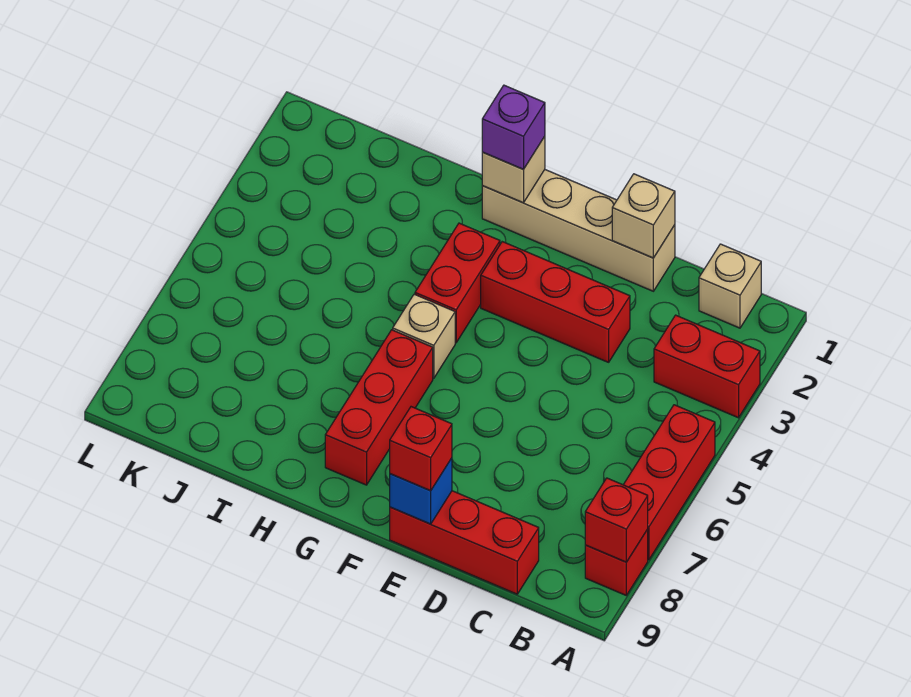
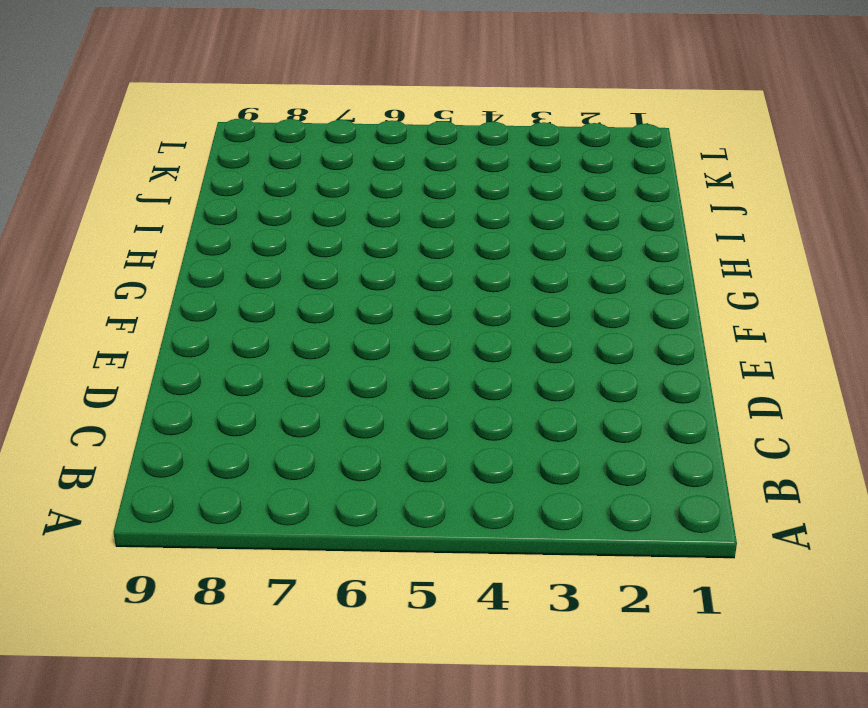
none -> red brick A3:B3 level 1
none -> red brick A5:A7 level 1
none -> red brick A8 level 1

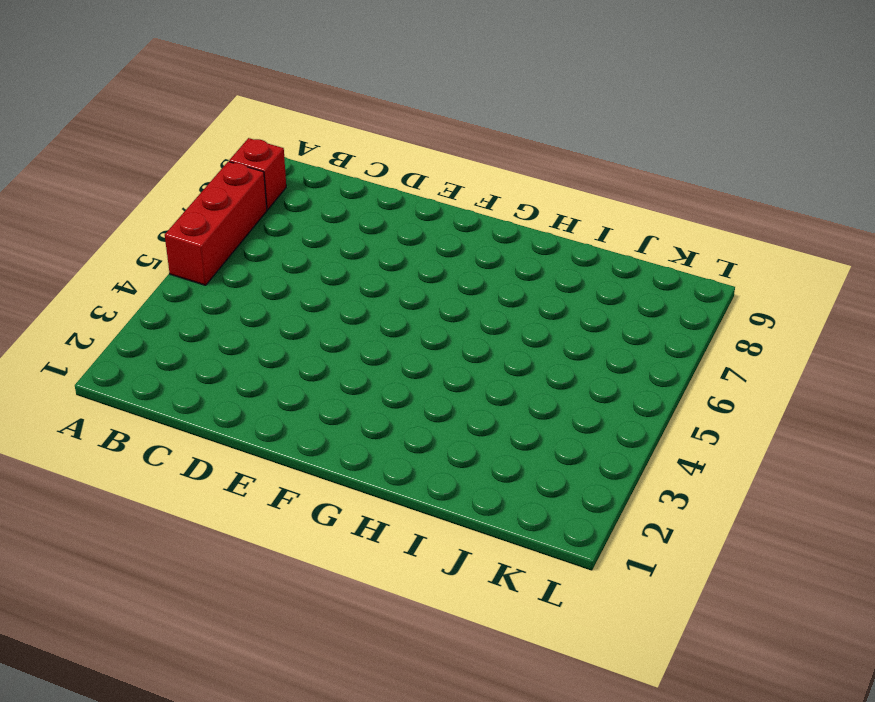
none -> red brick A3:B3 level 1
none -> tan brick B1 level 1
none -> red brick C9:E9 level 1

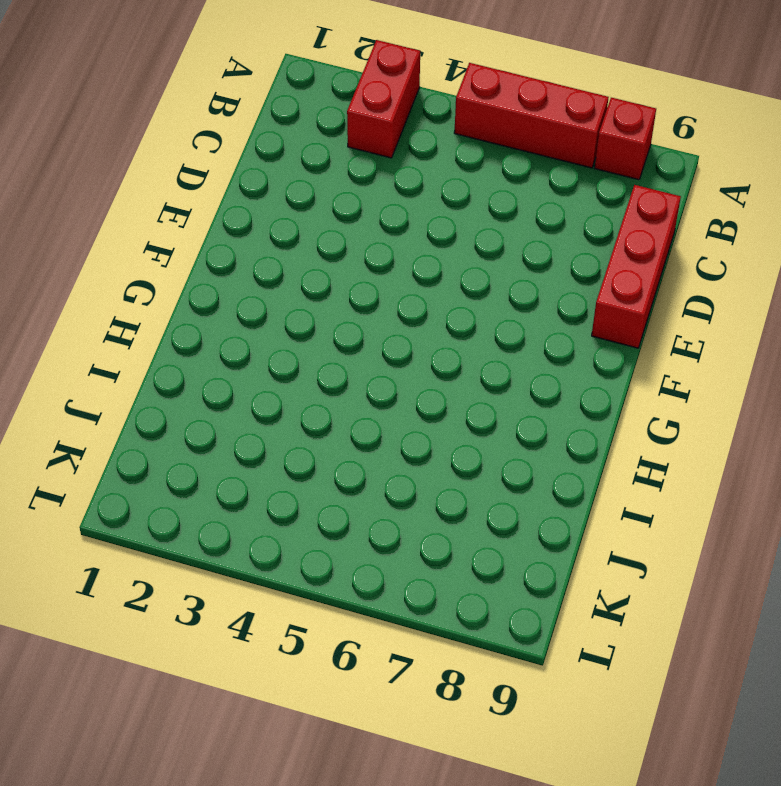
none -> tan brick B1 level 1
none -> tan brick D1:G1 level 1
none -> red brick D3:F3 level 1

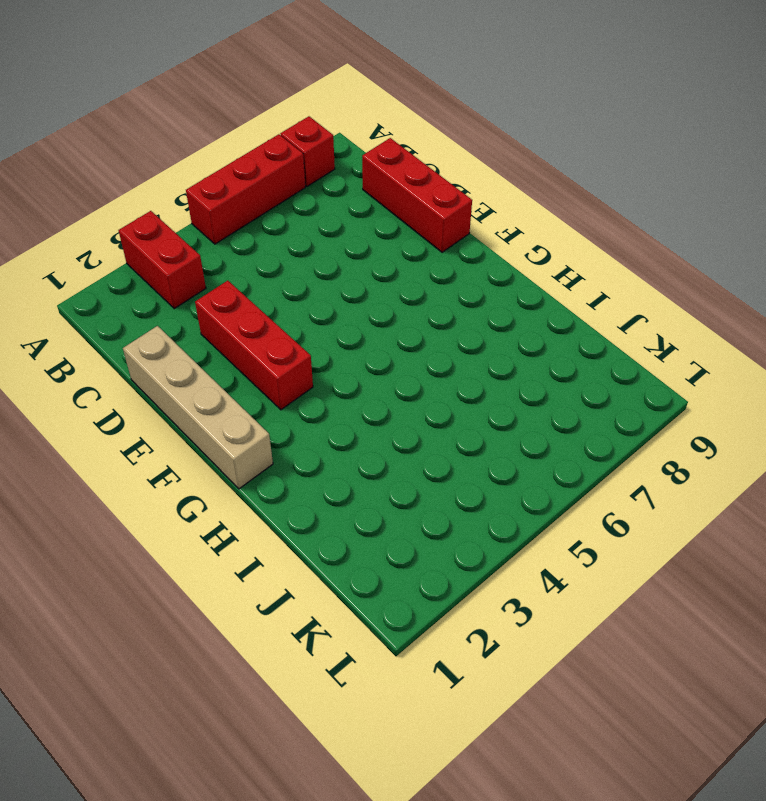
none -> tan brick B1 level 1
none -> red brick G3:G4 level 1
none -> tan brick G5 level 1

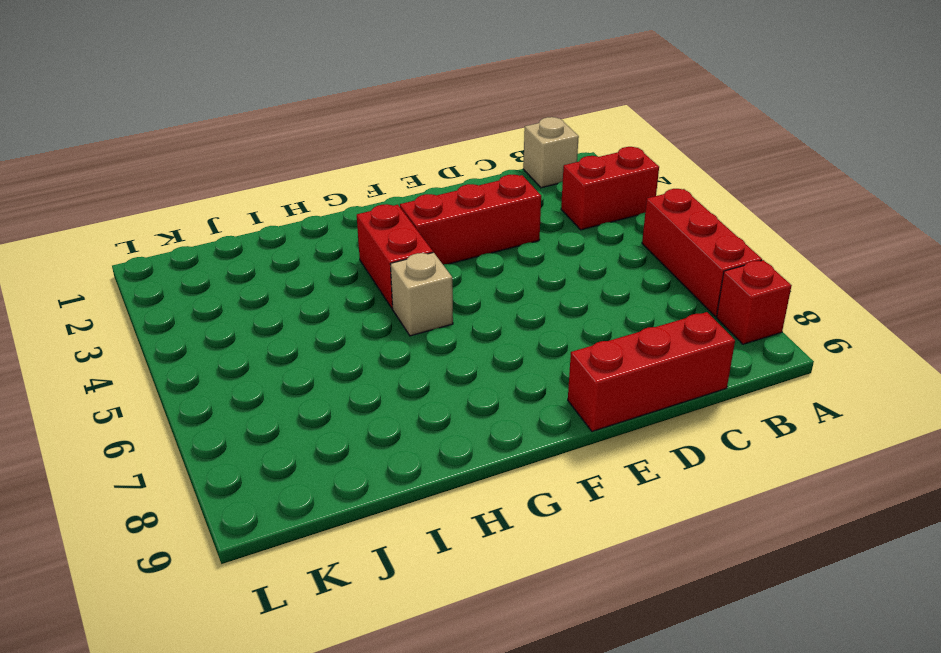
none -> tan brick D1:G1 level 1
none -> red brick G6:G8 level 1
none -> red brick A8 level 2

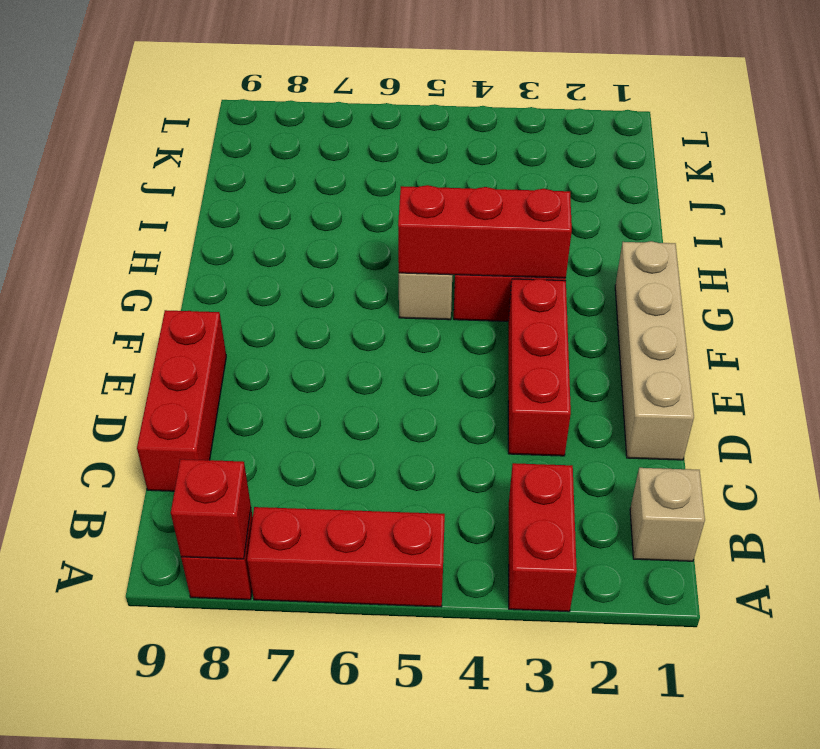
red brick G3:G5 level 2 -> red brick G6:G8 level 1
none -> tan brick D1 level 2
none -> blue brick E9 level 2
none -> tan brick G1 level 2

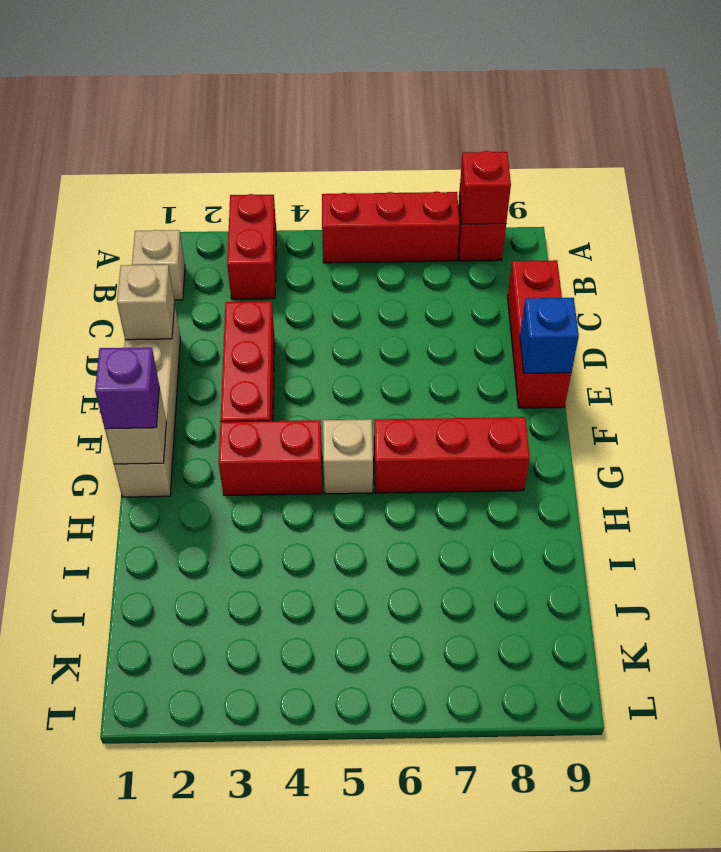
none -> red brick E9 level 3

